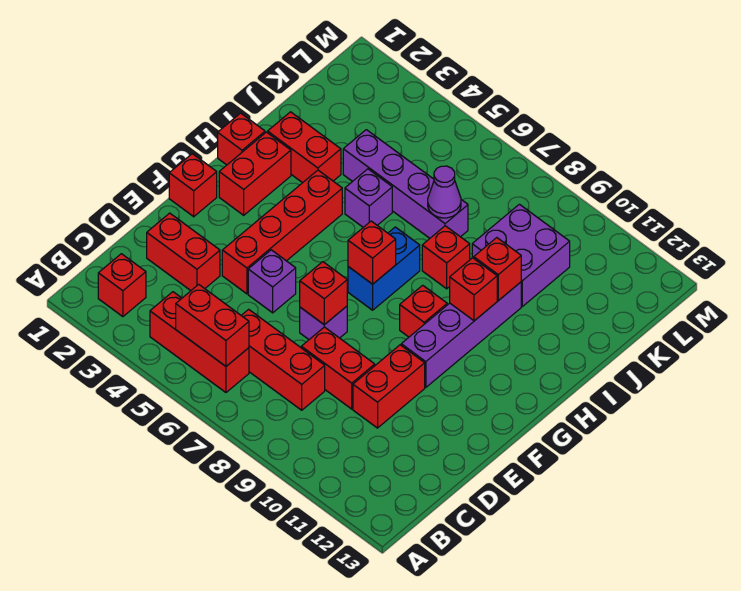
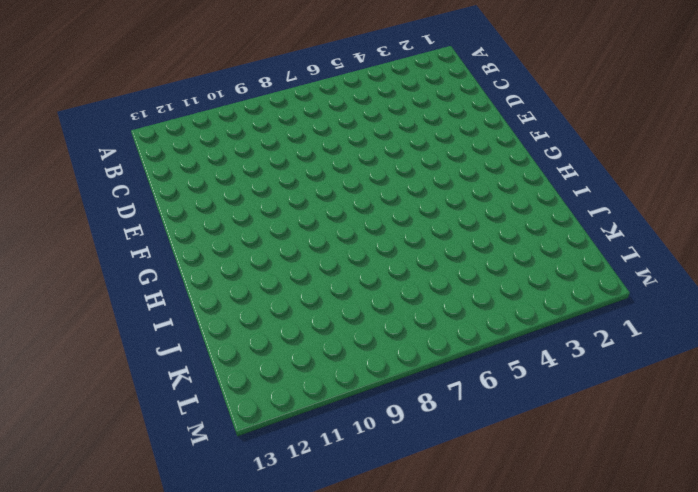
none -> red brick B2 level 1
none -> red brick B4:B6 level 1
none -> red brick C6:C8 level 1

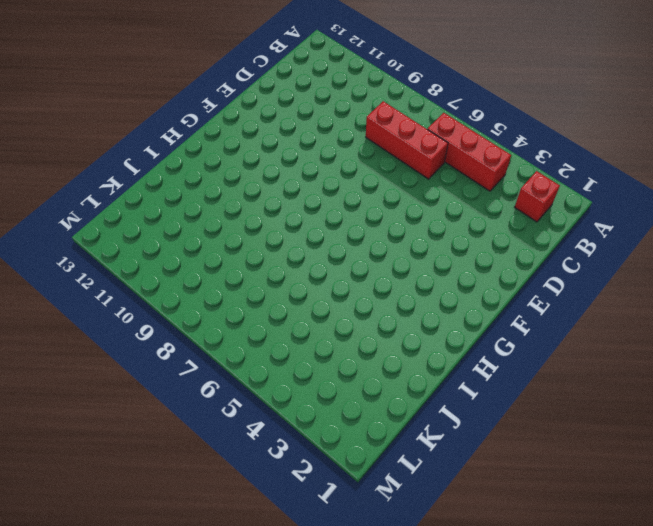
none -> red brick D2:D3 level 1
none -> red brick D8:D9 level 1
none -> red brick D10:E10 level 1

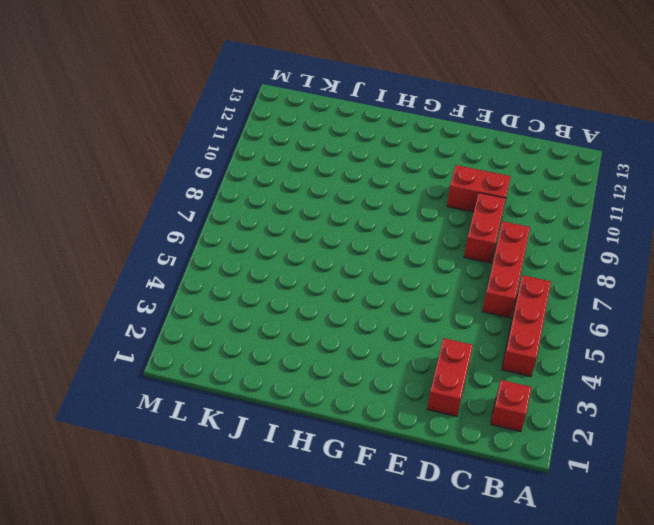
none -> red brick E4:H4 level 1
none -> purple brick E5 level 1
none -> purple brick E7 level 1

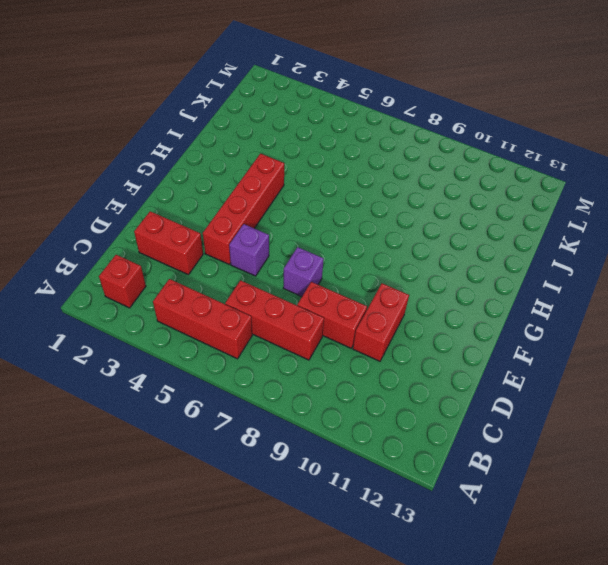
none -> red brick F1 level 1
none -> purple brick F10:I10 level 1
none -> red brick G2:H2 level 1

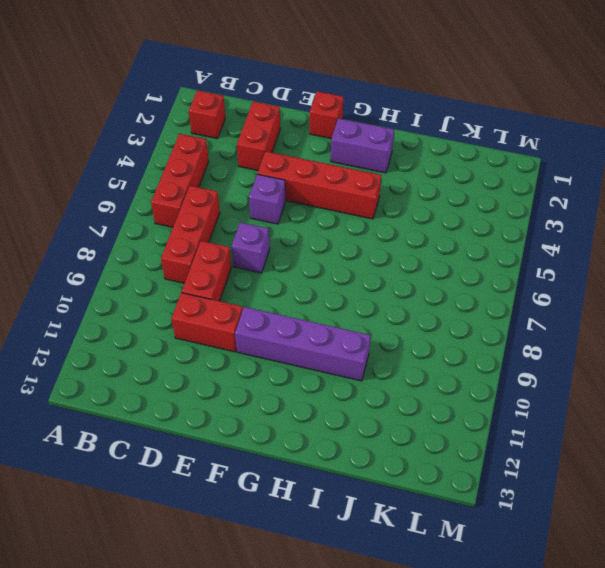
purple brick G2:H2 level 1 -> red brick G2:H2 level 1
none -> blue brick G7:H7 level 1
none -> red brick G9 level 1
none -> red brick H1 level 1

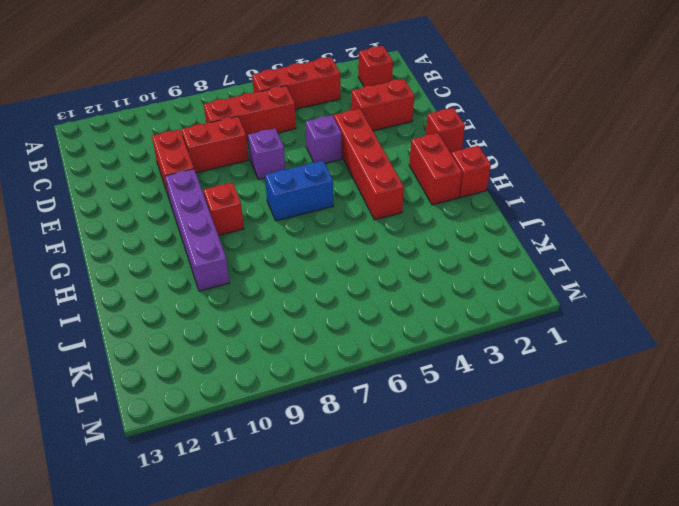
blue brick G6:G7 level 1 -> blue brick G7:H7 level 1
none -> red brick I2:I3 level 1
none -> purple brick I5 level 1
none -> red brick I8 level 1

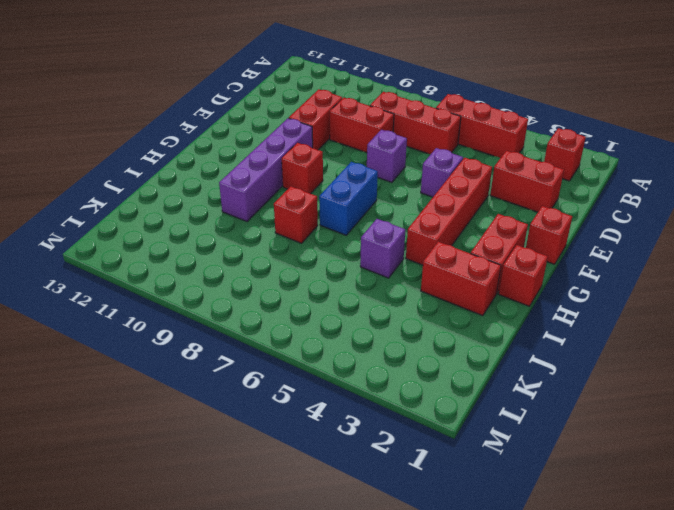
none -> purple brick J4:J7 level 1
none -> purple brick J9:K10 level 1
none -> red brick B5:B6 level 2

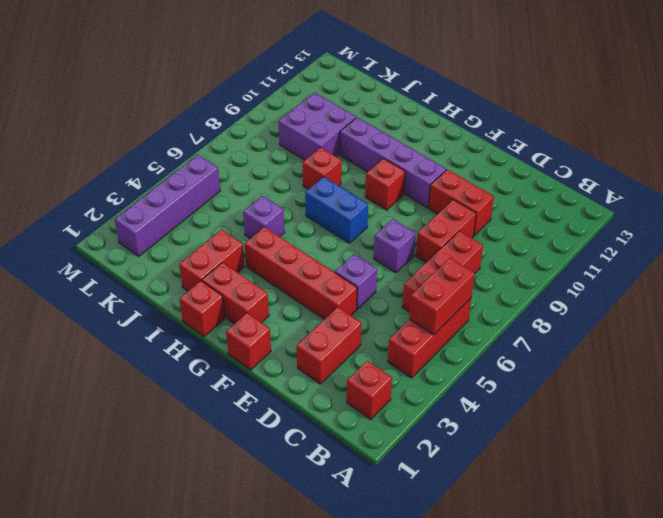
purple brick L2:L5 level 1 -> purple brick J4:J7 level 1
none -> red brick E7 level 2
none -> red brick G7 level 2
none -> red brick H10 level 2

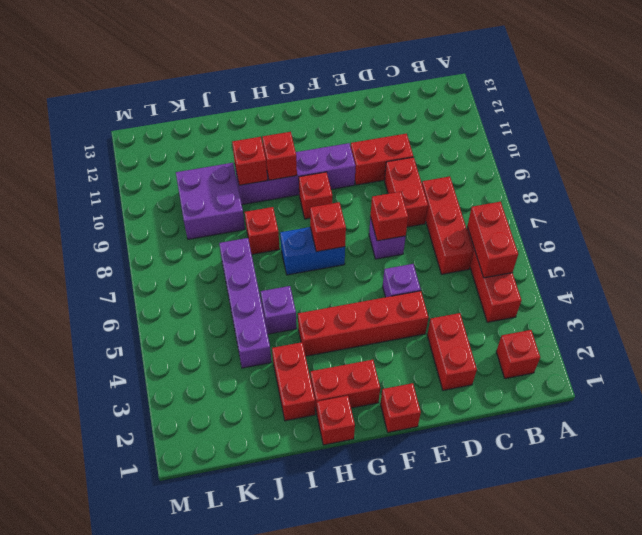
none -> purple cone J7 level 2

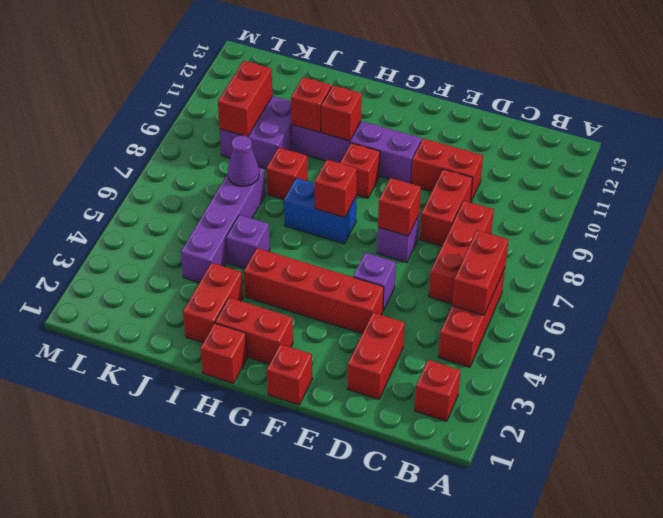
red brick K9:K10 level 2 -> none

